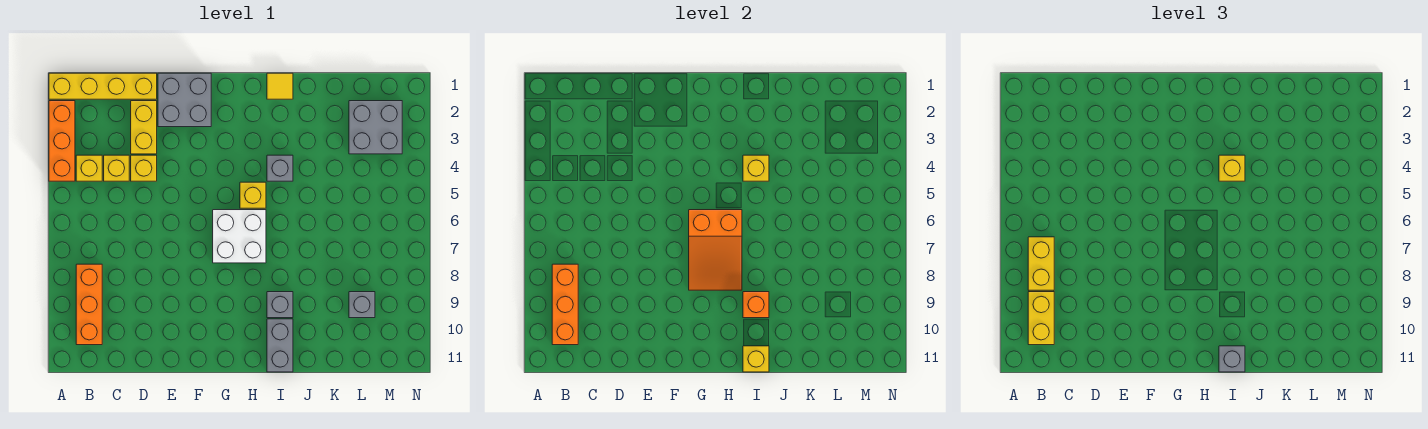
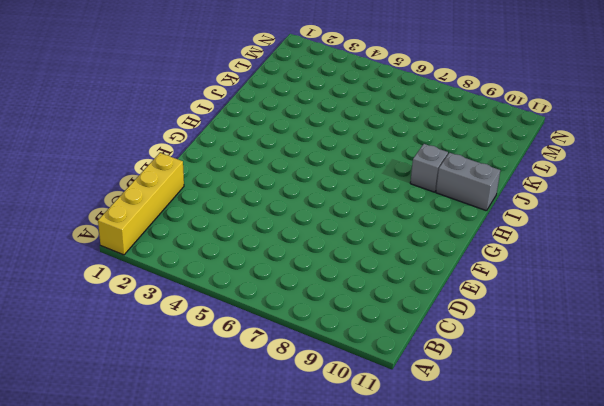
none -> orange brick A2:A4 level 1
none -> yellow brick B4 level 1
none -> orange brick B8:B10 level 1

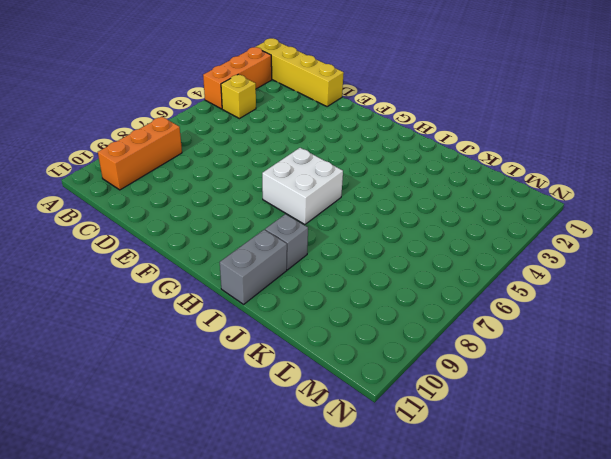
none -> yellow brick C4 level 1
none -> yellow brick D2:D3 level 1
none -> yellow brick D4 level 1

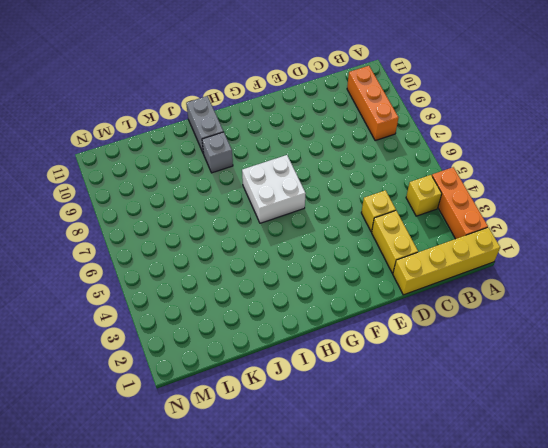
none -> yellow brick C4 level 1
none -> grey brick E1:F2 level 1
none -> yellow brick H5 level 1

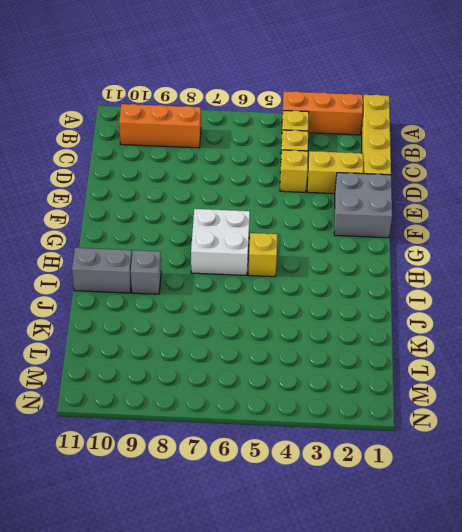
none -> yellow tile I1 level 1
none -> grey brick I4 level 1
none -> grey brick L2:M3 level 1

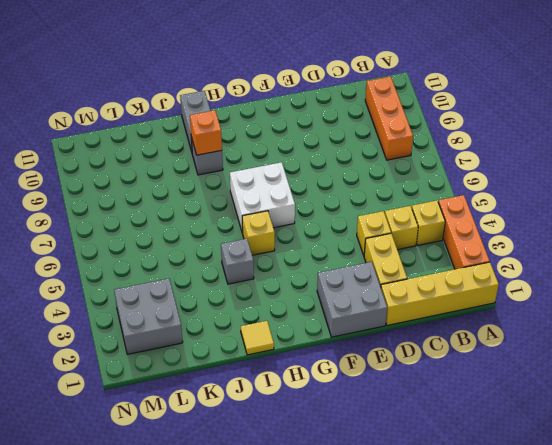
none -> grey brick L9 level 1
none -> orange brick B8:B10 level 2
none -> orange slope G6:H8 level 2 top 6

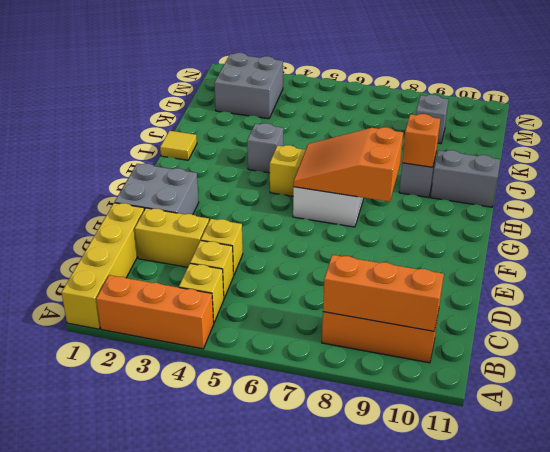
orange slope G6:H8 level 2 top 8 -> orange slope G6:H8 level 2 top 6
none -> yellow brick I4 level 2
none -> yellow brick I11 level 2
none -> yellow brick B7:B8 level 3

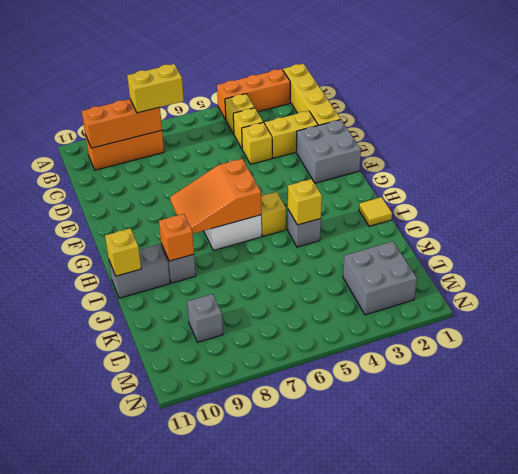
none -> yellow brick B9:B10 level 3
none -> yellow brick I4 level 3
none -> grey brick I11 level 3

